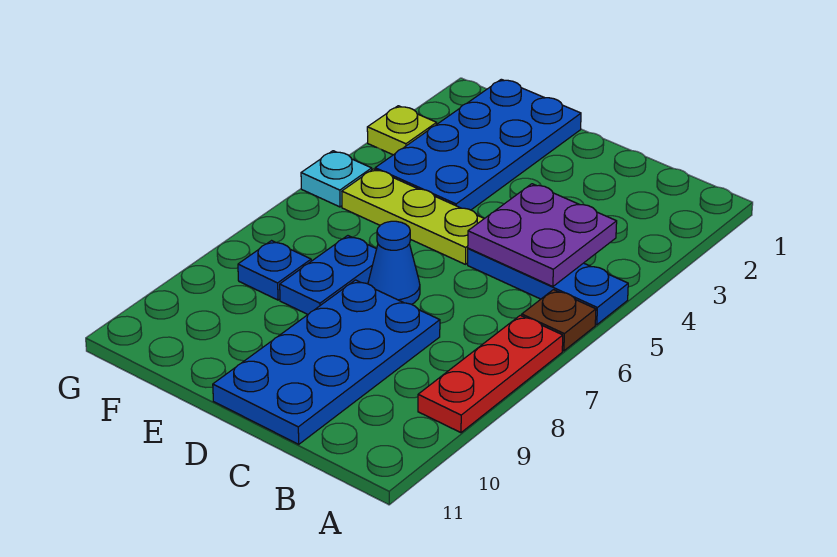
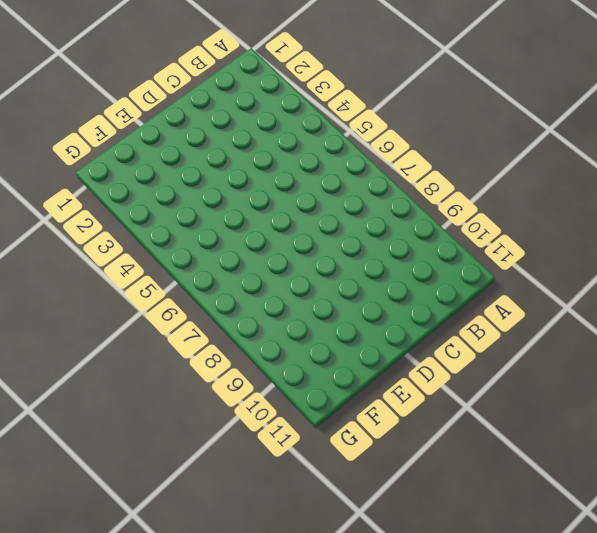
none -> blue plate A5:C5 level 1
none -> brown plate A6 level 1
none -> red plate A7:A9 level 1

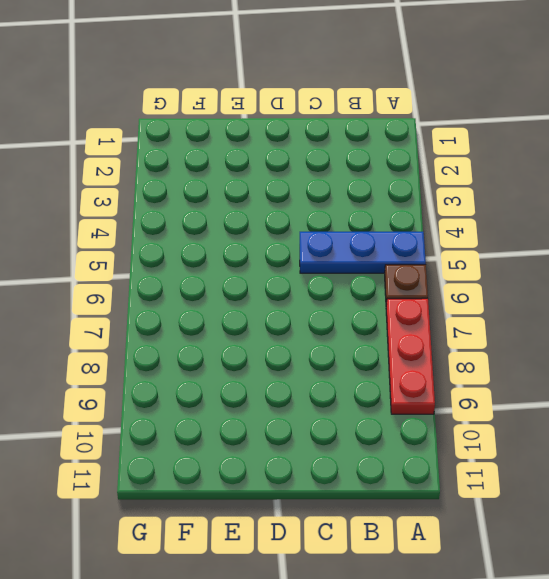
none -> blue plate C8:D11 level 1
none -> lime plate D5:F5 level 1
none -> blue cone D7 level 1

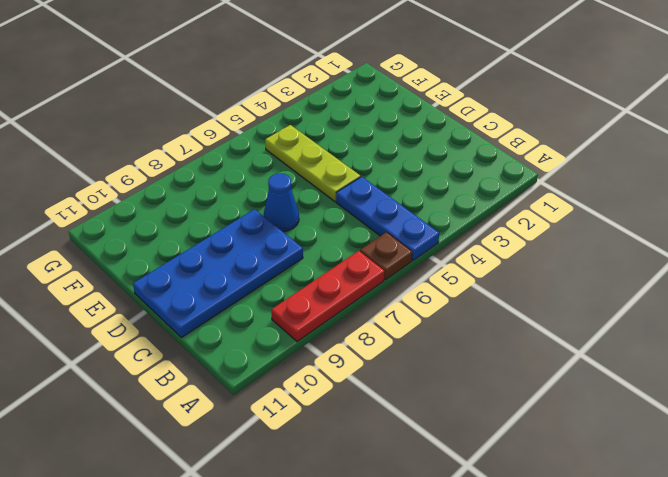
none -> blue plate E1:F4 level 1
none -> blue plate E7:E8 level 1
none -> blue plate F8 level 1

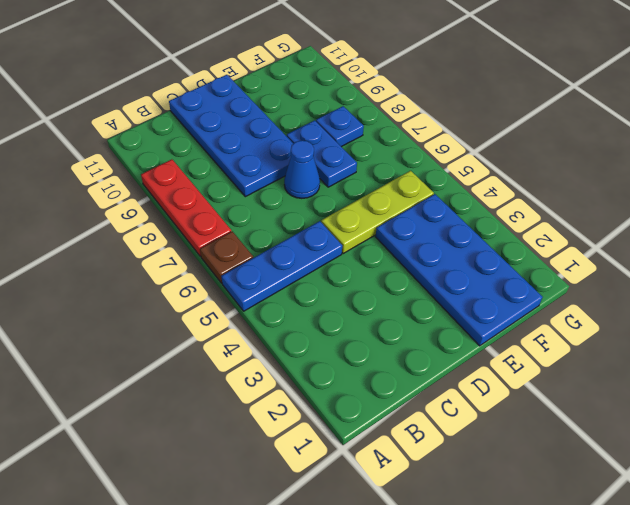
none -> lime plate G3 level 1
none -> cyan plate G5 level 1
none -> purple plate B4:C5 level 2

